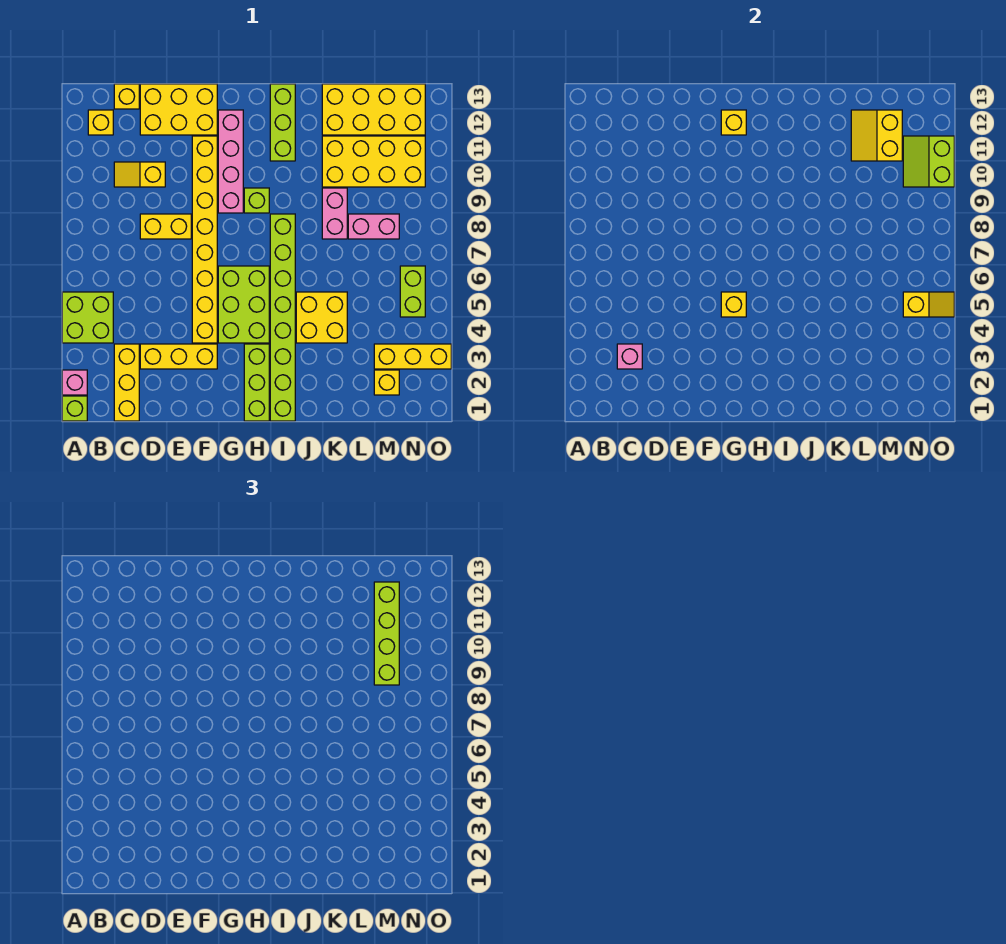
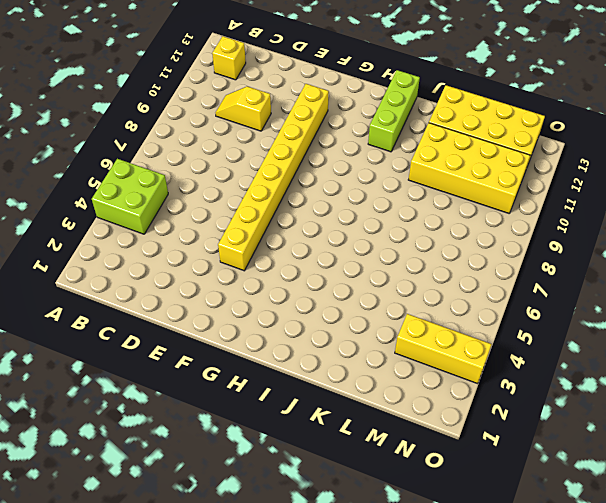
none -> lime brick A1 level 1
none -> pink brick A2 level 1
none -> yellow brick C1:C3 level 1
none -> yellow brick C13 level 1

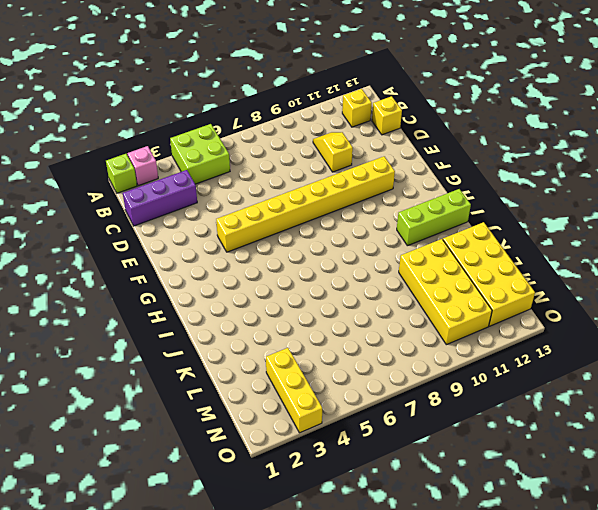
purple brick C1:C3 level 1 -> yellow brick C1:C3 level 1
none -> yellow brick D3:F3 level 1
none -> yellow brick D8:E8 level 1
none -> yellow brick D12:F13 level 1
none -> lime brick G4:H6 level 1

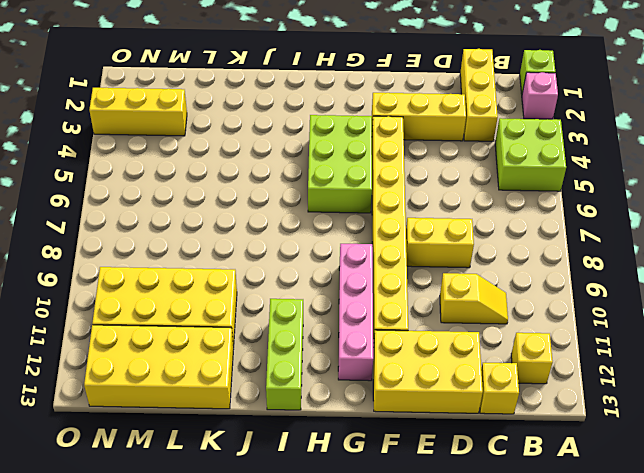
none -> lime brick H1:H3 level 1
none -> lime brick H9 level 1
none -> lime brick I1:I8 level 1
none -> yellow brick J4:K5 level 1

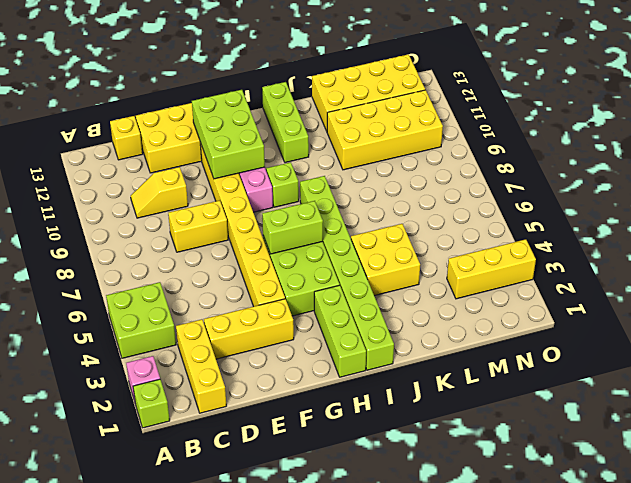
lime brick F10:G12 level 2 -> yellow brick G12 level 2
lime brick G6:H6 level 2 -> lime brick N5:N6 level 1
none -> yellow brick B12 level 1
none -> pink brick K8:K9 level 1
none -> pink brick L8:M8 level 1
none -> yellow brick M2 level 1

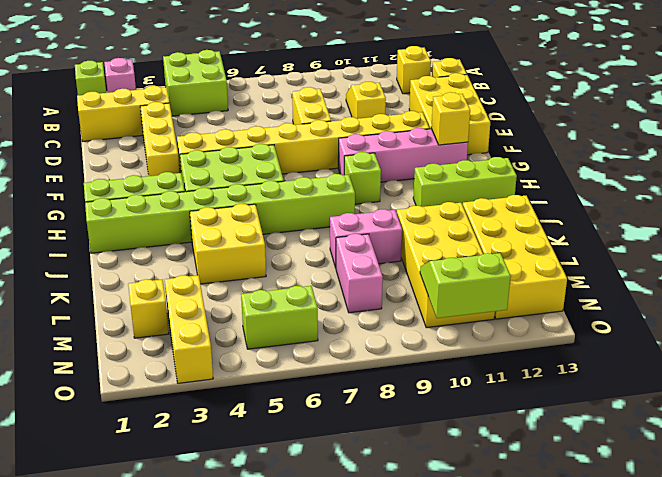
none -> pink brick C3 level 2
none -> yellow brick G5 level 2
none -> yellow slope L11:M12 level 2 top M
none -> yellow slope N5:O5 level 2 top N

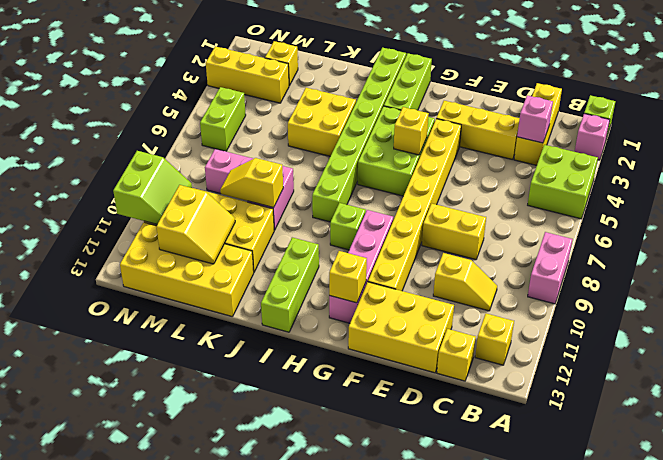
pink brick A8:A9 level 1 -> none
yellow slope K9:L9 level 2 top K -> yellow slope N5:O5 level 2 top N
none -> lime brick M9:M12 level 3

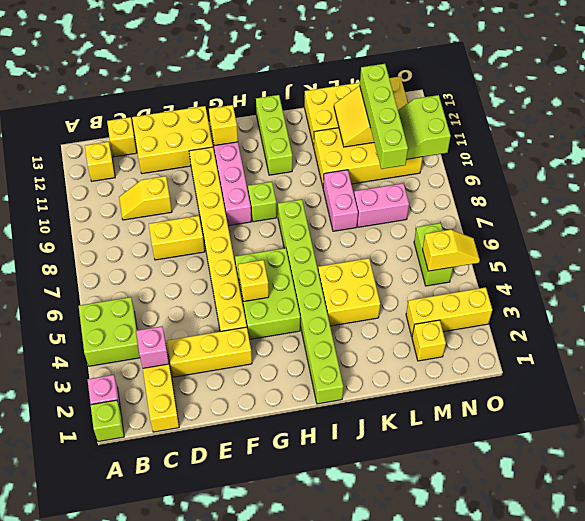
none -> lime brick H1:H3 level 1

